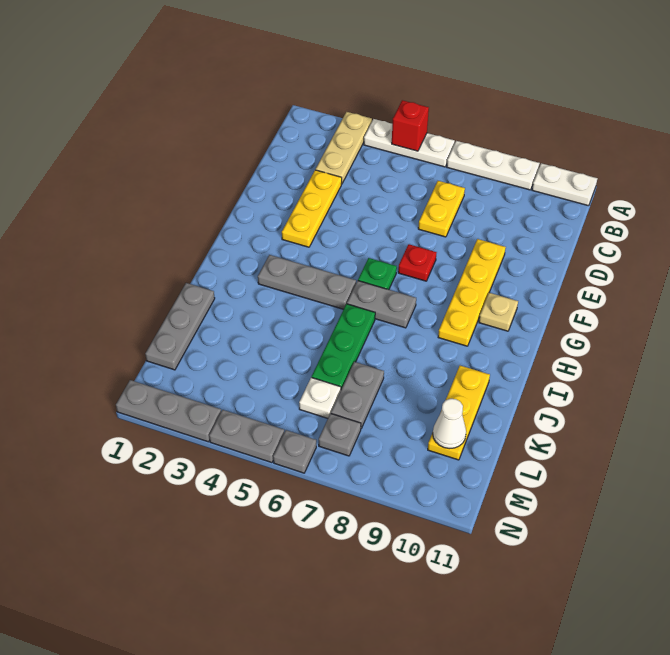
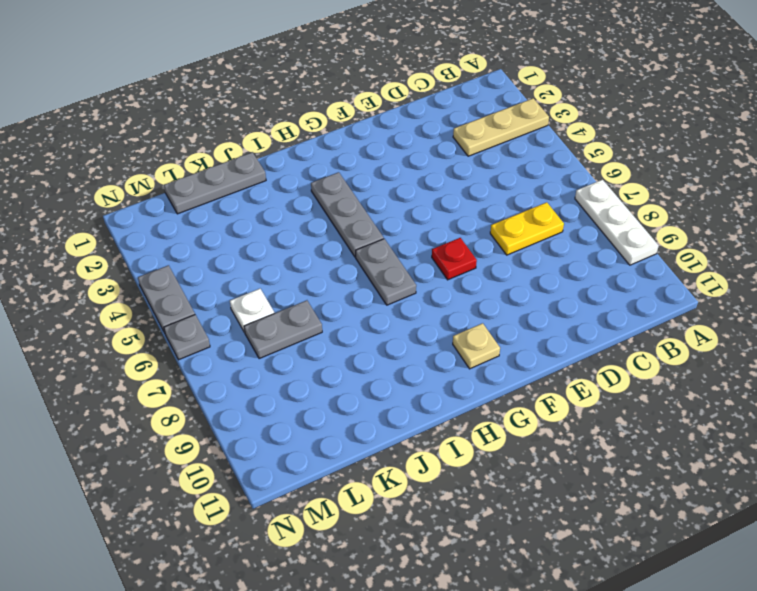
none -> white plate A4:A6 level 1
none -> white plate A10:A11 level 1
none -> yellow plate D3:F3 level 1

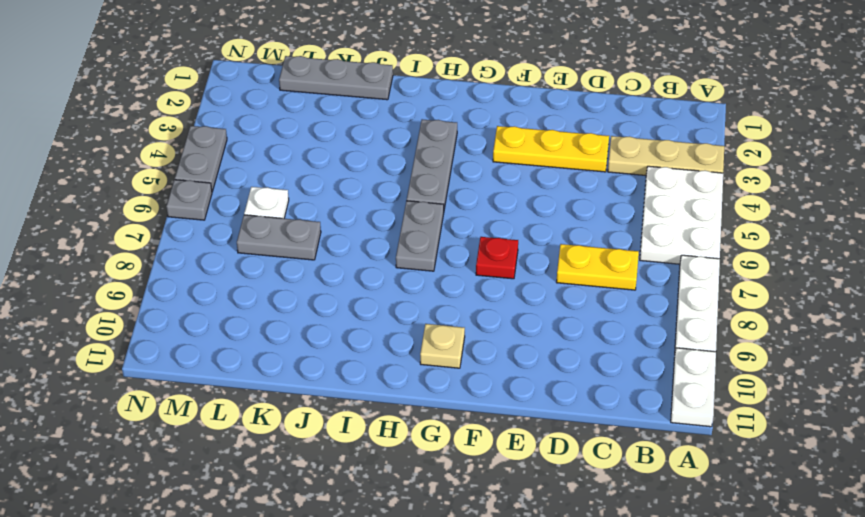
white plate A4:B6 level 1 -> white plate A4:A6 level 1
none -> yellow plate E9:H9 level 1
none -> green plate G6 level 1
none -> green plate I6:K6 level 1

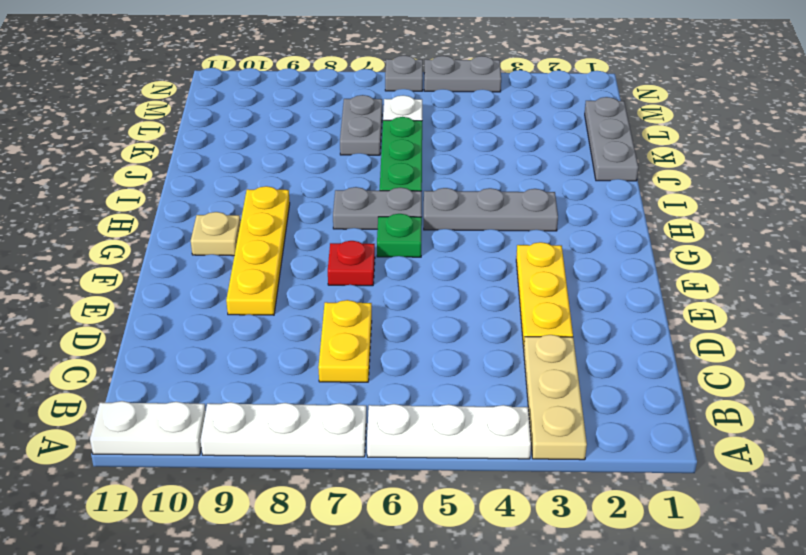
none -> yellow plate J10:L10 level 1
none -> grey plate M7 level 1
none -> grey plate N1:N3 level 1

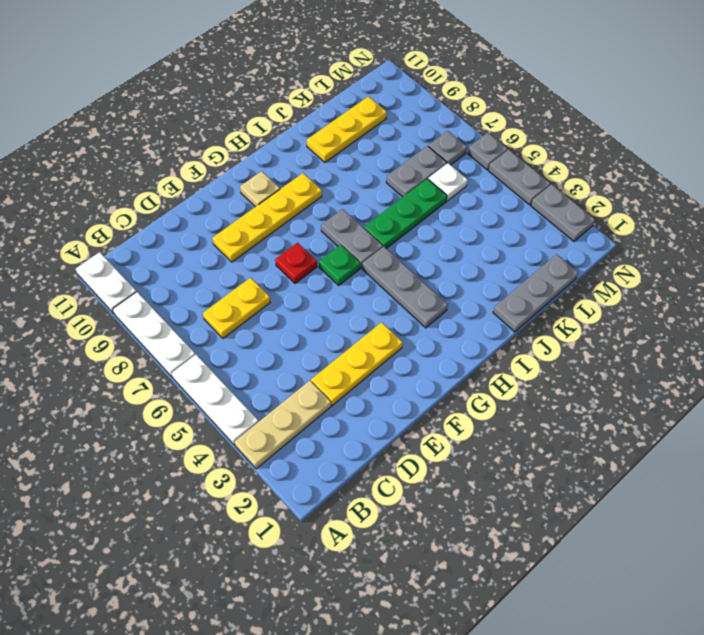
grey plate N2:N3 level 1 -> grey plate N1:N3 level 1
none -> red brick A5 level 2
none -> white cone L10 level 2

